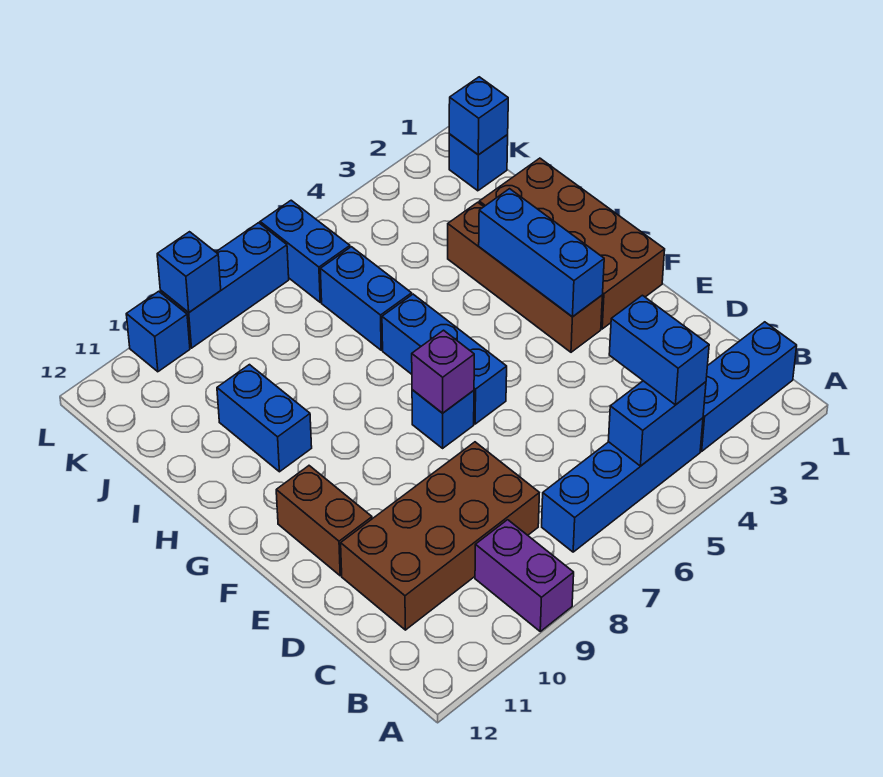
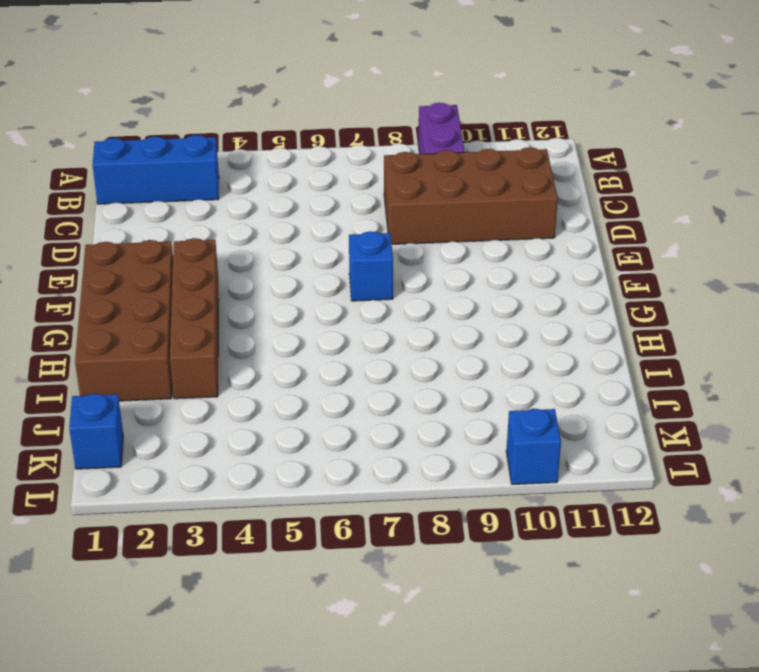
none -> blue brick B4:B7 level 1
none -> brown brick E11:F11 level 1
none -> blue brick F6:H6 level 1

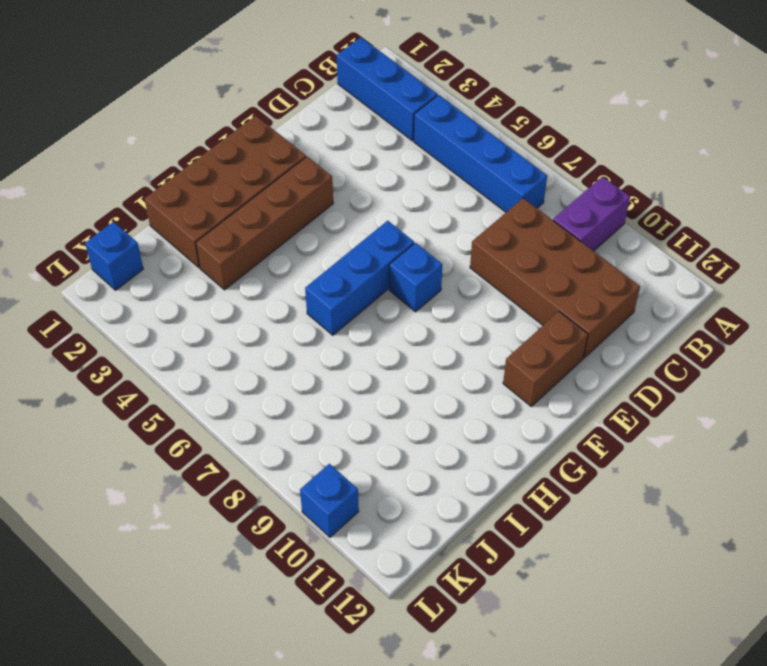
none -> blue brick H10:I10 level 1
none -> blue brick I6:J6 level 1
none -> blue brick K6:L6 level 1

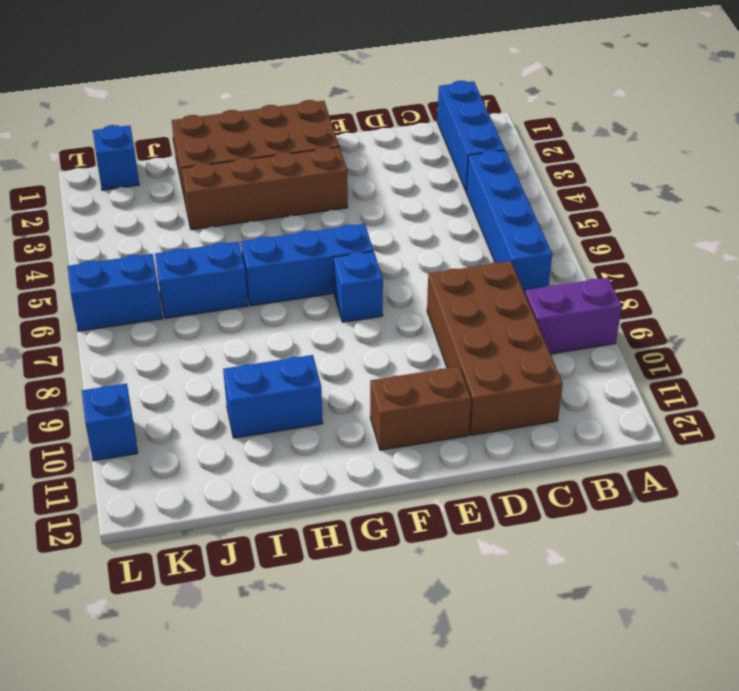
none -> blue brick L7:L9 level 1
none -> blue brick B4:B5 level 2
none -> blue brick F3:H3 level 2

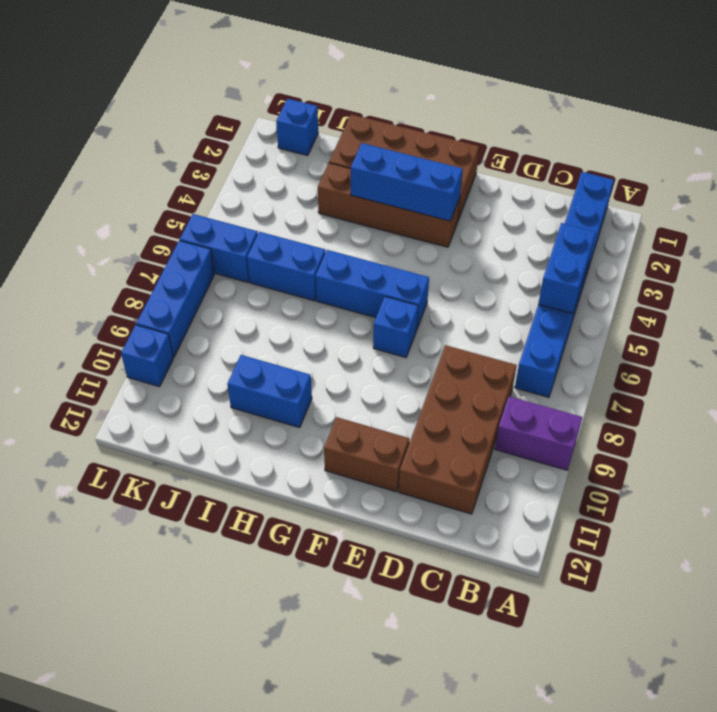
none -> purple brick F7 level 2
none -> blue brick K1 level 2
none -> blue brick L9 level 2

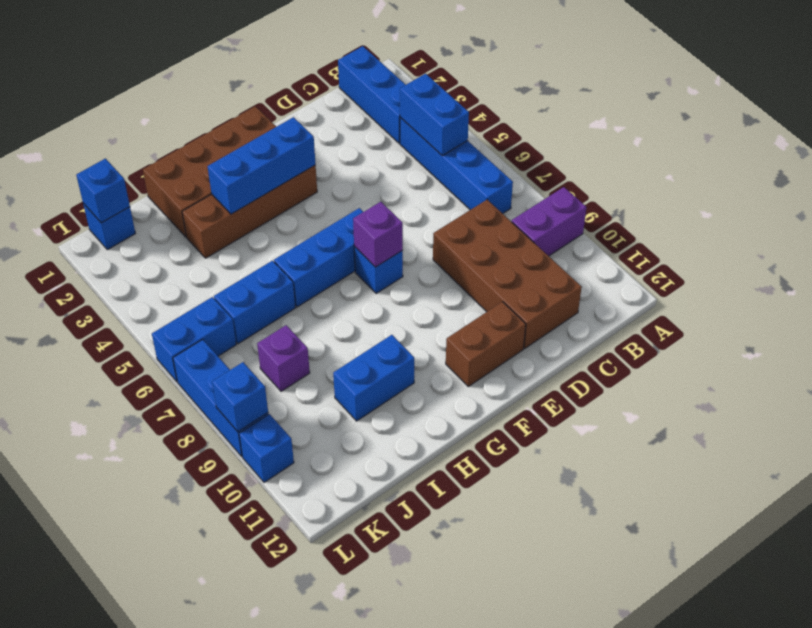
purple brick J8 level 1 -> none
none -> blue brick B4:C4 level 3

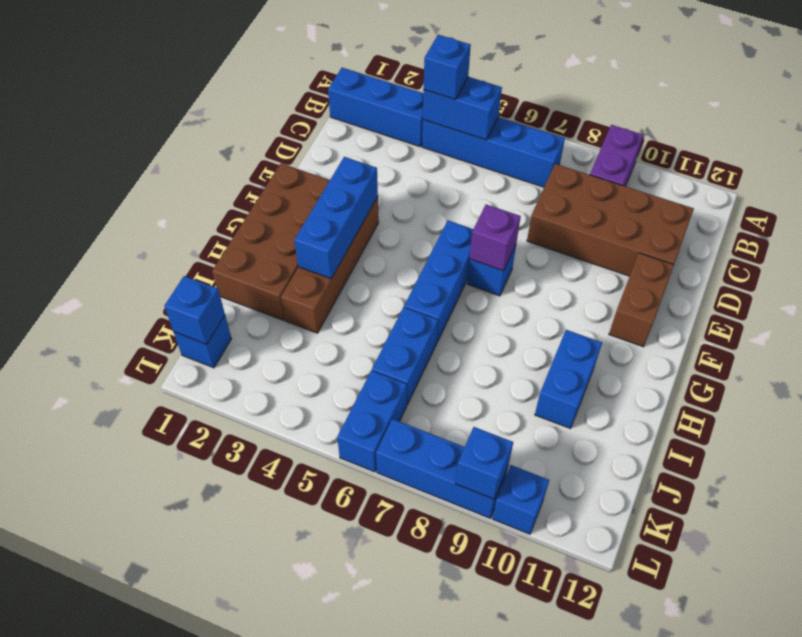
blue brick B4 level 3 -> blue brick B4:C4 level 3

